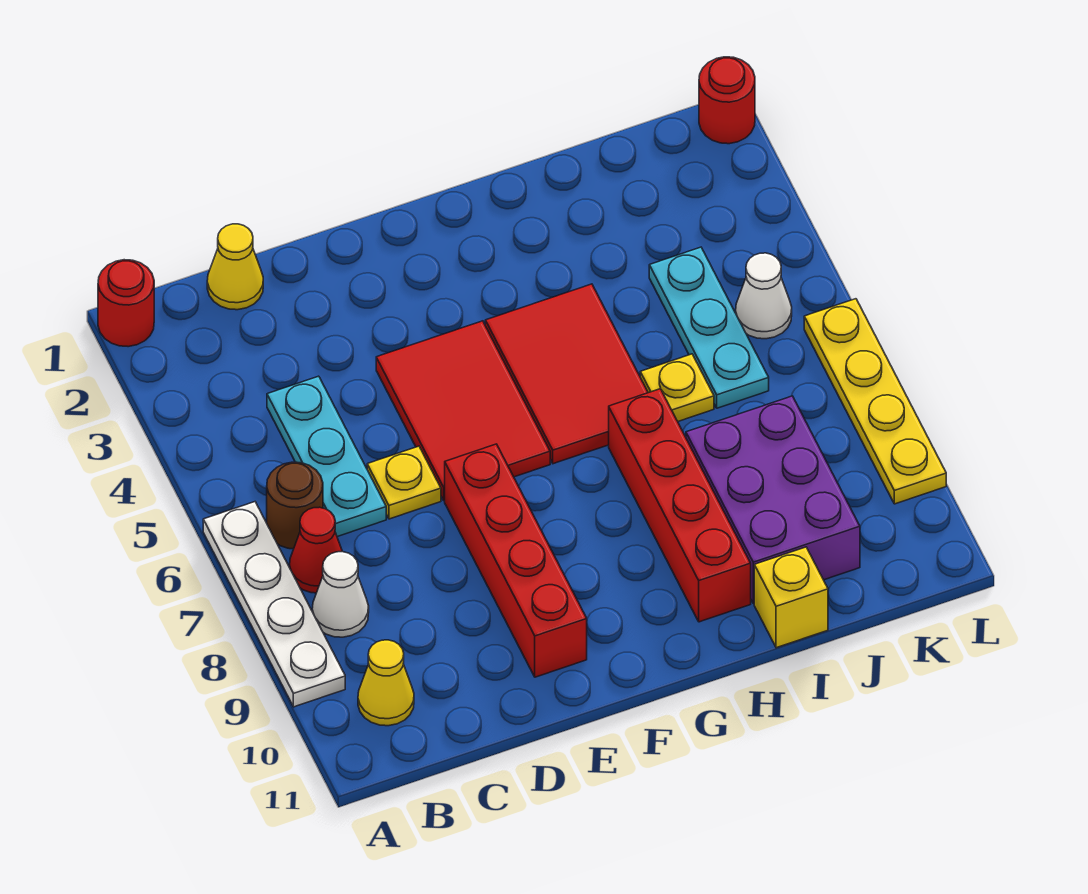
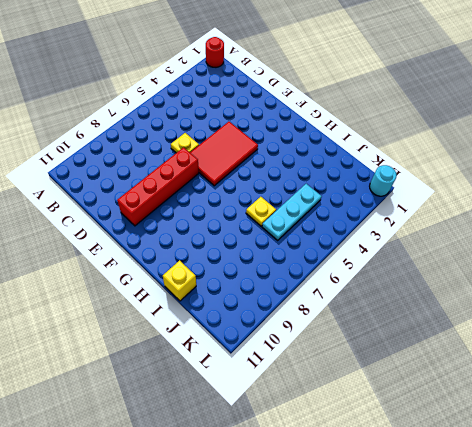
cyan round brick L1 level 1 -> red round brick L1 level 1
none -> white plate A6:A9 level 1
none -> brown round brick B6 level 1
none -> red cone B7 level 1

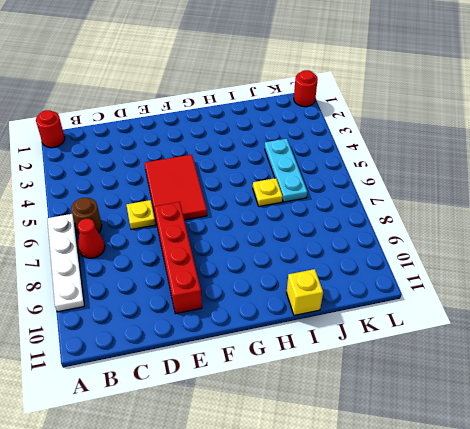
none -> white cone B8 level 1
none -> yellow cone B10 level 1
none -> yellow cone C1 level 1

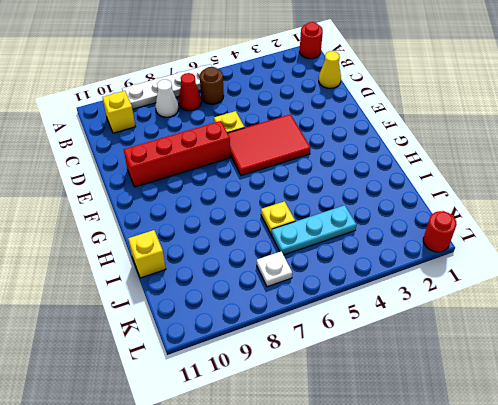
yellow brick B10 level 1 -> yellow cone B10 level 1
white plate K7 level 1 -> none
none -> cyan plate C4:C6 level 1
none -> red tile G4:H6 level 1
none -> red brick H7:H10 level 1

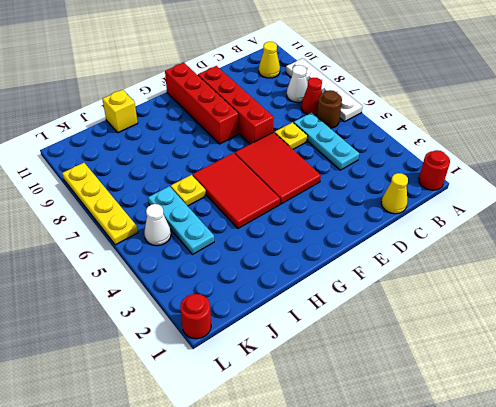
red brick F8:F11 level 1 -> red brick H7:H10 level 1
none -> purple brick I8:J10 level 1

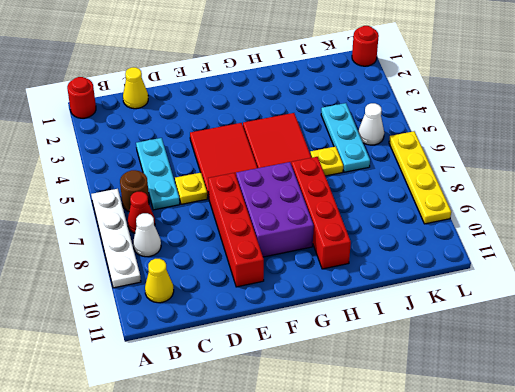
purple brick F7:G9 level 1 -> purple brick I8:J10 level 1
none -> yellow brick I11 level 1

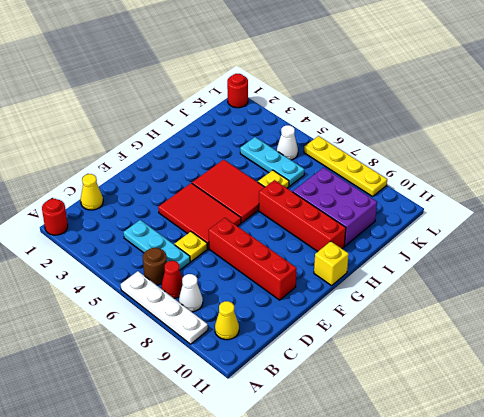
yellow brick G11 level 1 -> yellow brick I11 level 1

